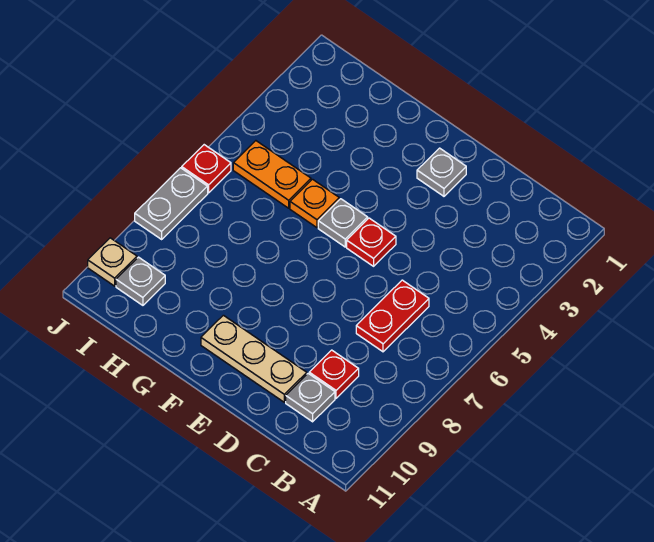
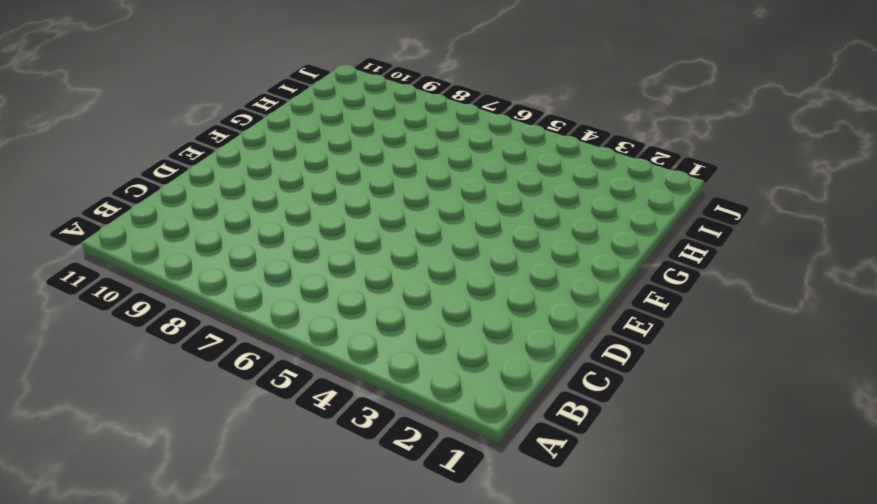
none -> red plate C6:C7 level 1
none -> red plate C9 level 1
none -> grey plate C10 level 1

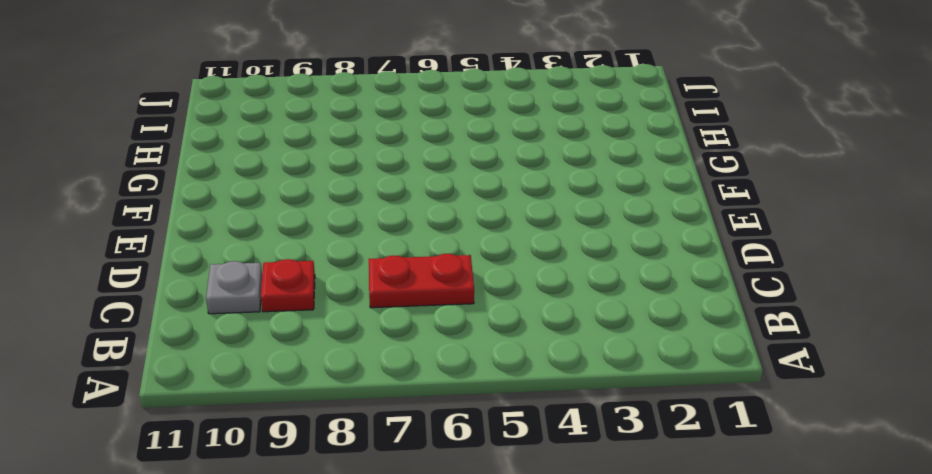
none -> tan plate D10:F10 level 1
none -> grey plate E2 level 1
none -> red plate E5 level 1

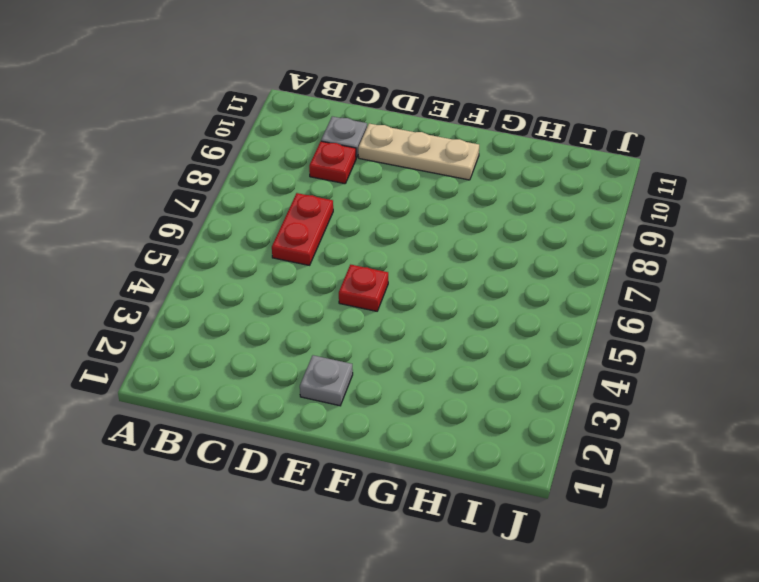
none -> grey plate F5 level 1
none -> orange plate G5 level 1
none -> orange plate H5:I5 level 1

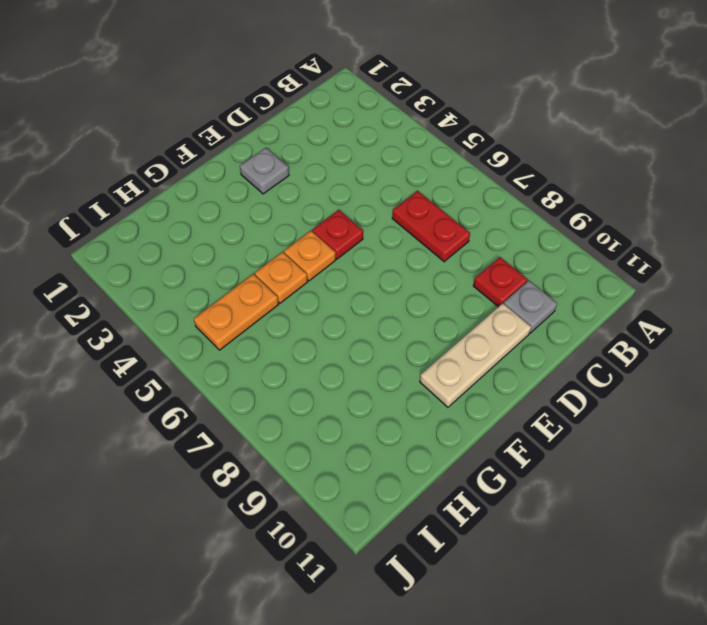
orange plate F5 level 1 -> grey plate F5 level 1
none -> grey plate I10 level 1
none -> red plate J6 level 1
none -> grey plate J7:J8 level 1

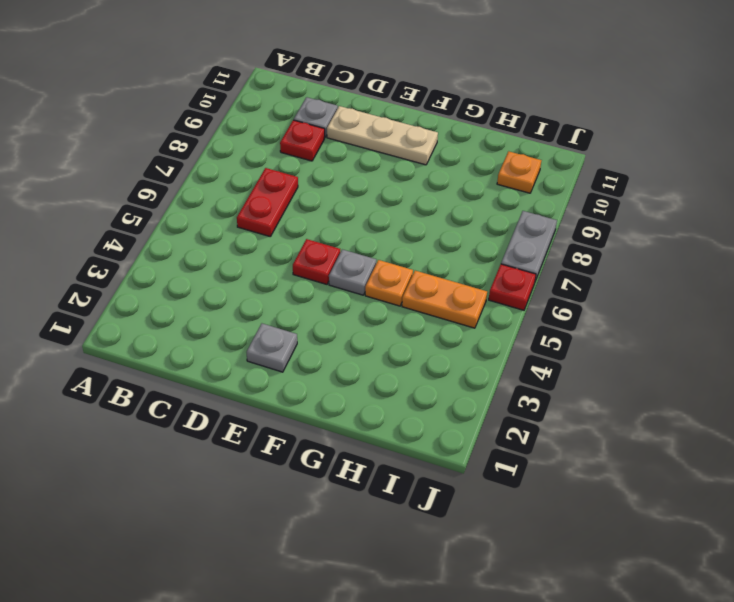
orange plate I10 level 1 -> grey plate I10 level 1
none -> tan plate J10 level 1

